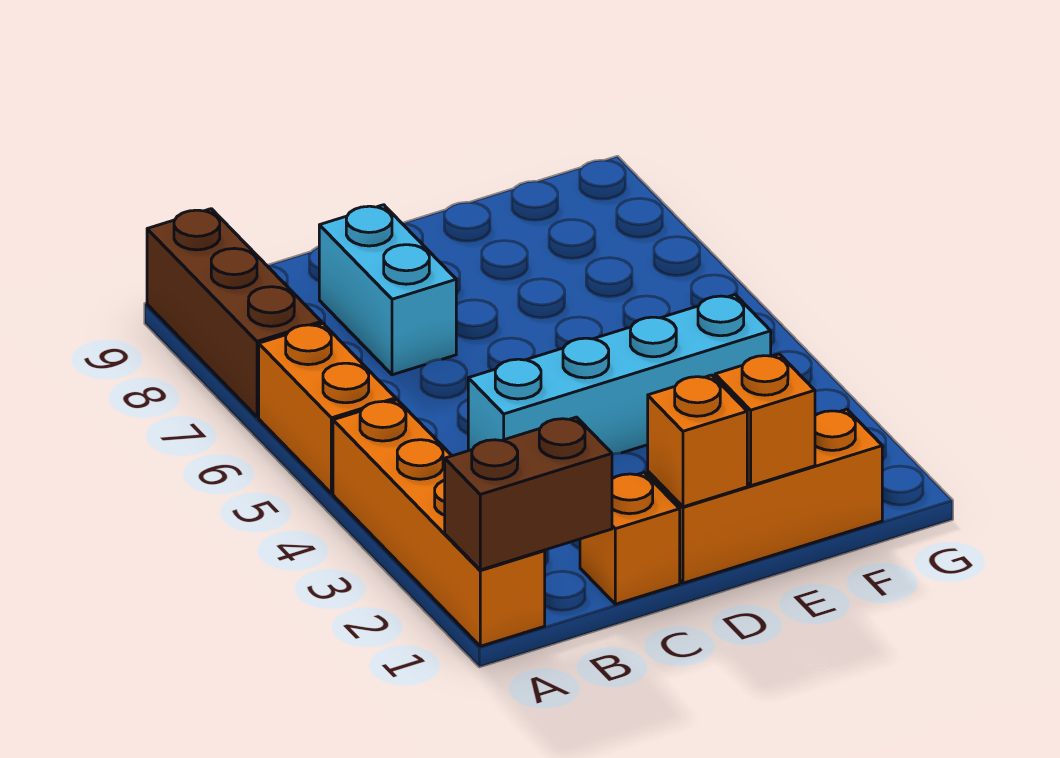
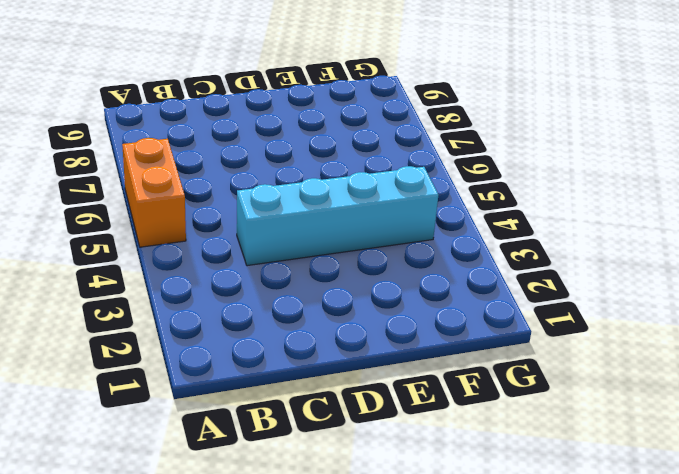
none -> orange brick A1:A4 level 1
none -> brown brick A7:A9 level 1

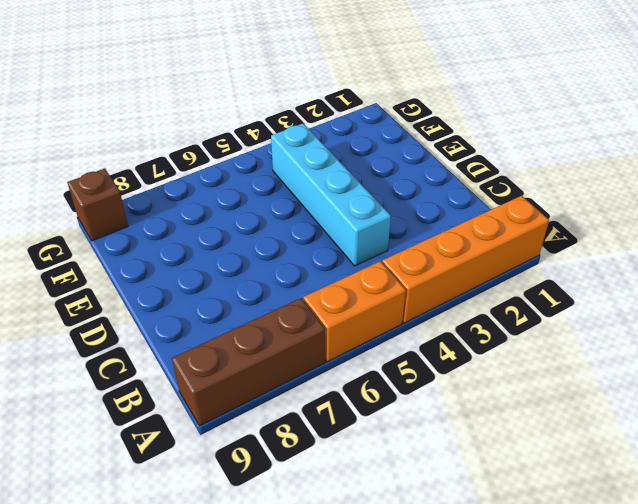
brown brick G9 level 1 -> none
none -> orange brick C1 level 1
none -> cyan brick C7:C8 level 1

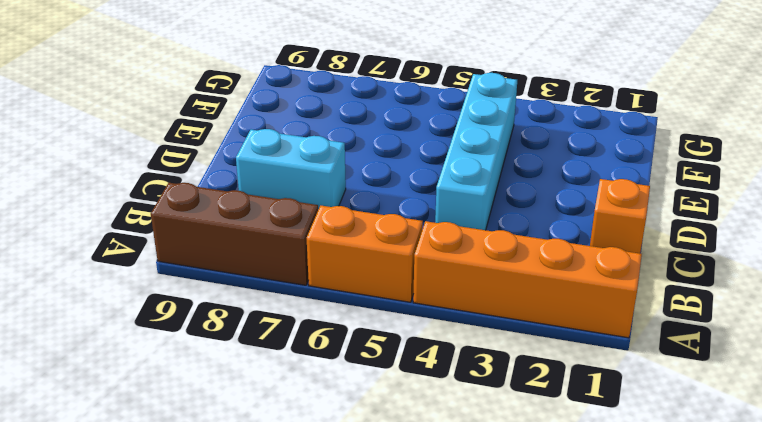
none -> orange brick D1:F1 level 1
none -> brown brick A1:B1 level 2

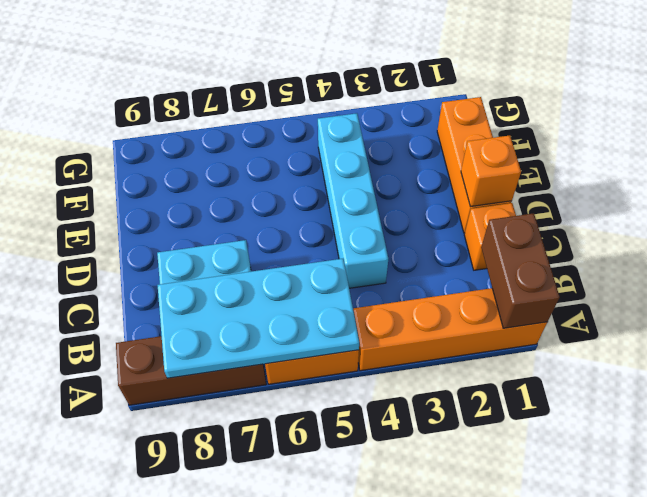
cyan plate A5:B8 level 2 -> none
none -> orange brick E1 level 2

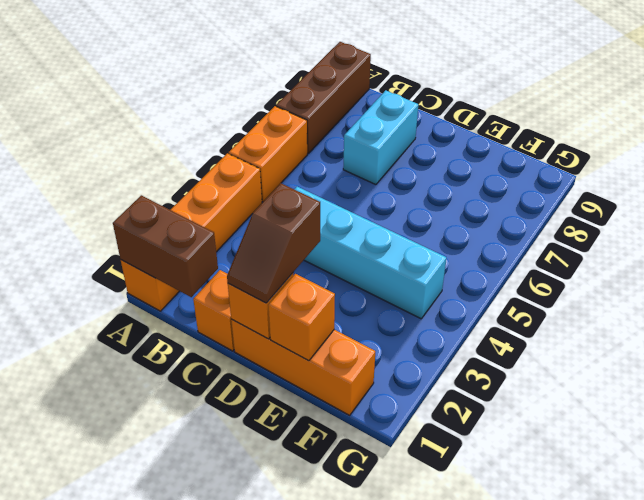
brown slope D1:D2 level 3 top 2 -> none

